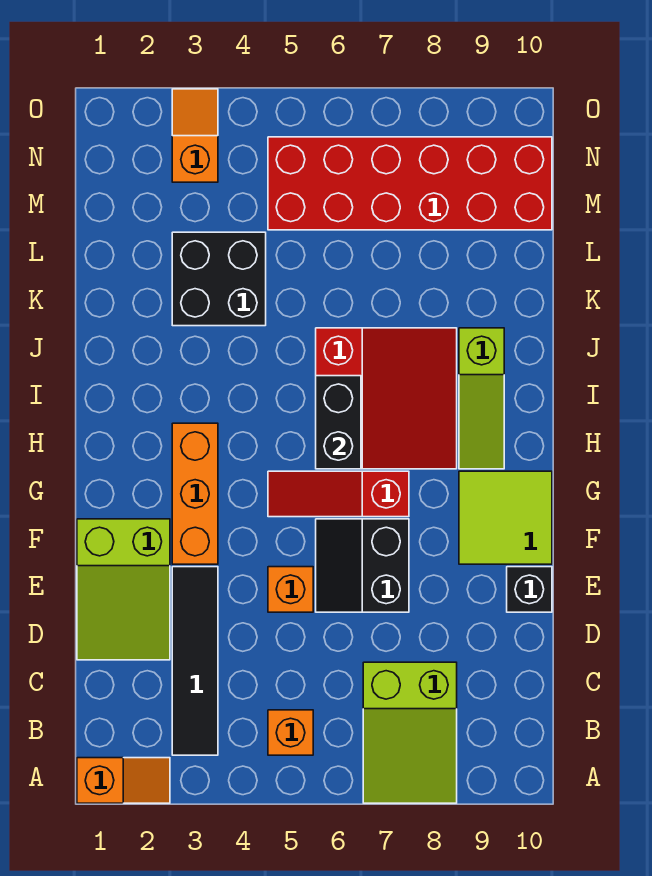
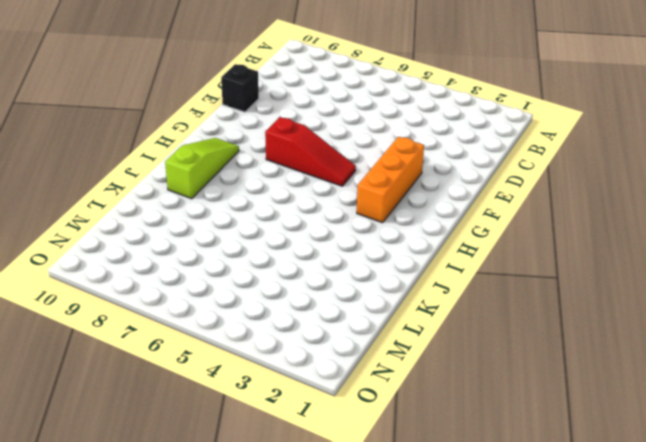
none -> orange slope A1:A2 level 1 top 1
none -> lime slope A7:C8 level 1 top C
none -> black tile B3:E3 level 1

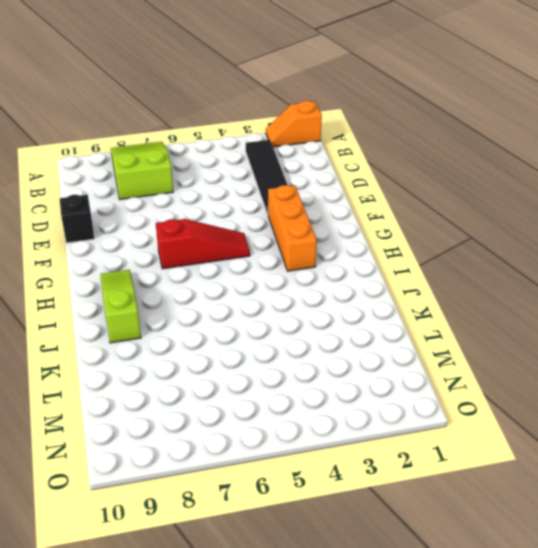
none -> orange brick B5 level 1
none -> lime slope D1:F2 level 1 top F
none -> orange brick E5 level 1

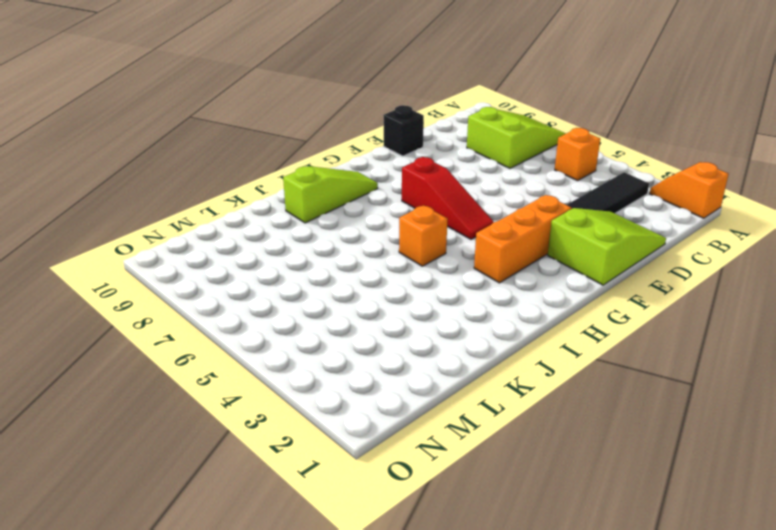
orange brick I5 level 1 -> orange brick E5 level 1
none -> black slope E6:F7 level 1 top 7
none -> lime tile F9:G10 level 1
none -> red slope H6:J8 level 1 top 6

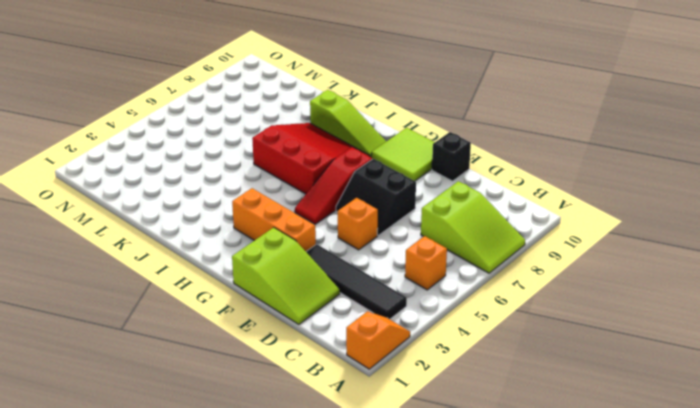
none -> black brick K3:L4 level 1
none -> red brick M5:N10 level 1
none -> orange slope N3:O3 level 1 top N

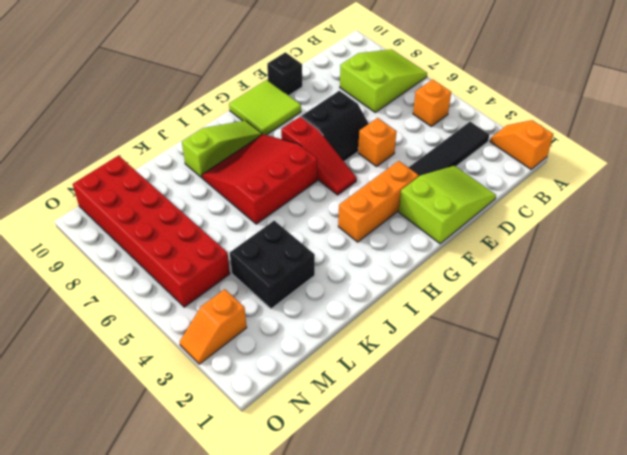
none -> black brick H6:I6 level 2

